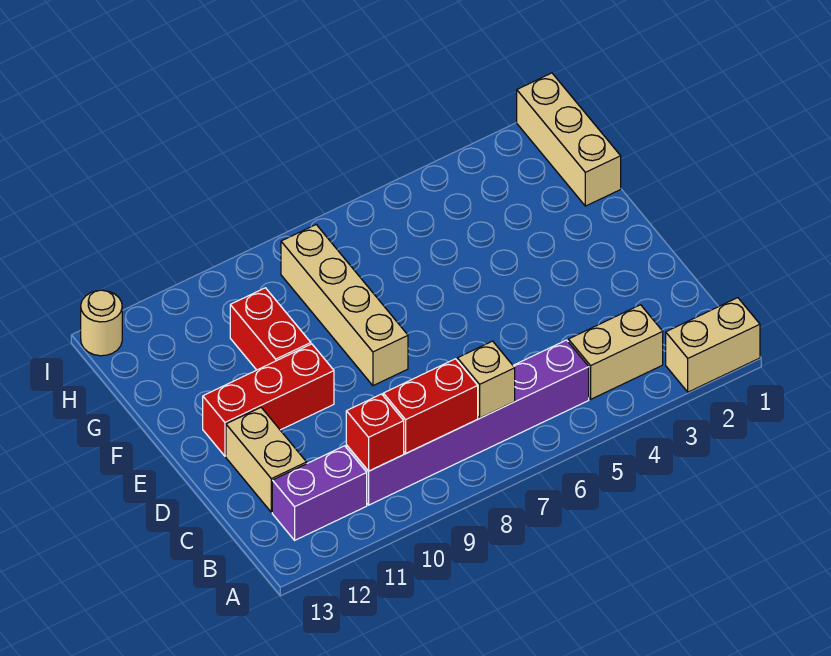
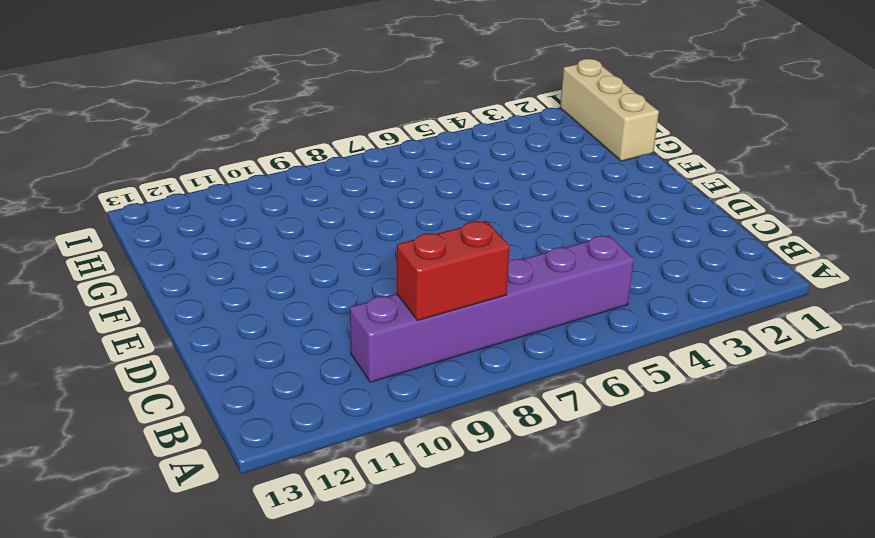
none -> tan brick A1:A2 level 1
none -> tan brick B3:B4 level 1
none -> purple brick B11:B12 level 1

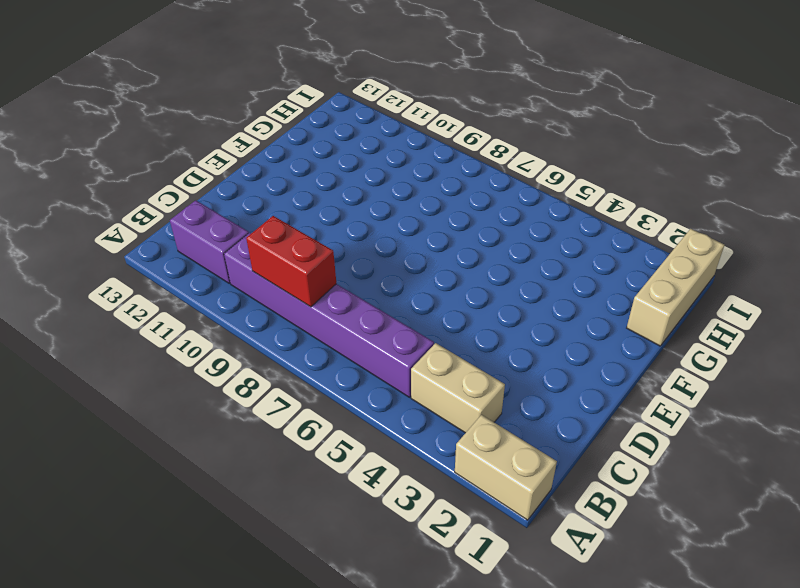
none -> tan brick C12:D12 level 1
none -> tan brick E8:H8 level 1
none -> red brick E10:E12 level 1

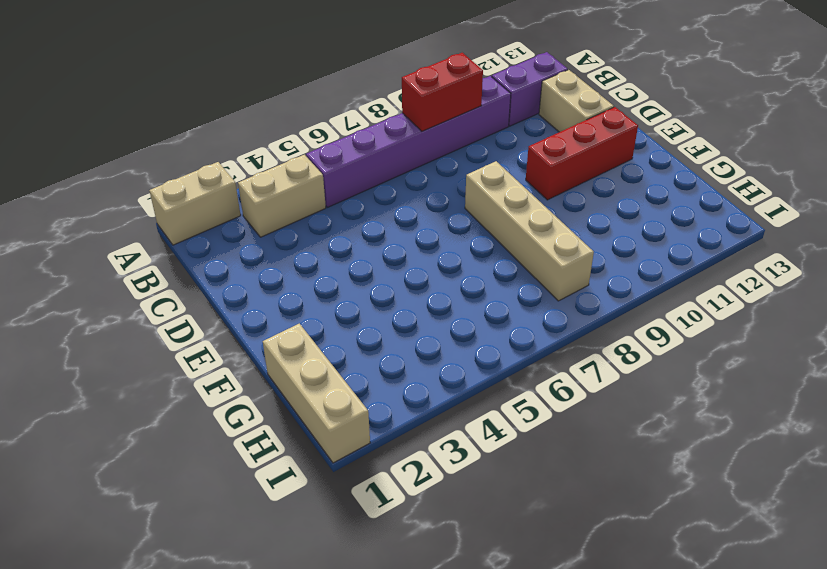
none -> red brick F10:G10 level 1
none -> tan round brick I13 level 1
none -> tan brick B7 level 2

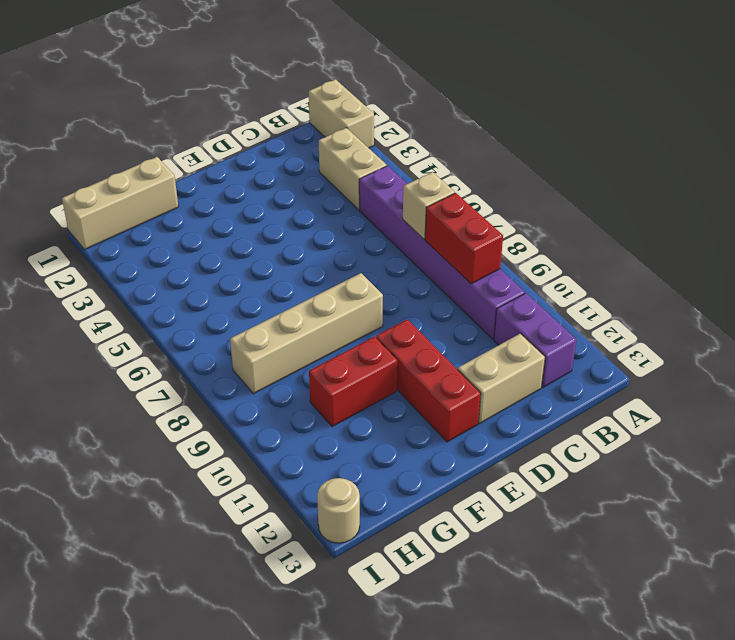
none -> red brick B10 level 2

